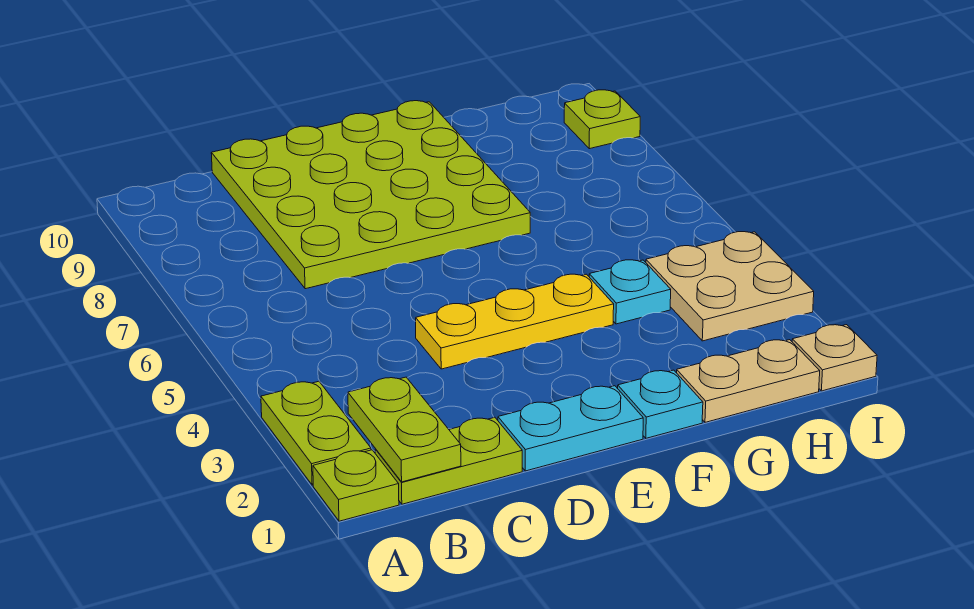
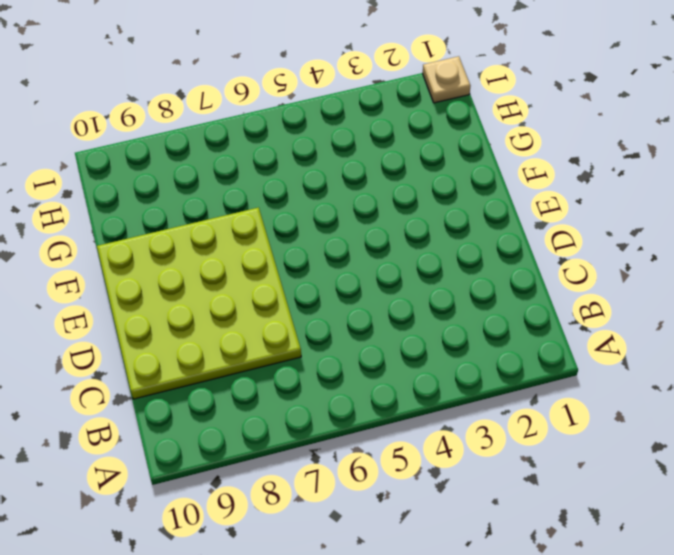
none -> lime plate A1 level 1
none -> lime plate A2:A3 level 1
none -> lime plate B1:C1 level 1

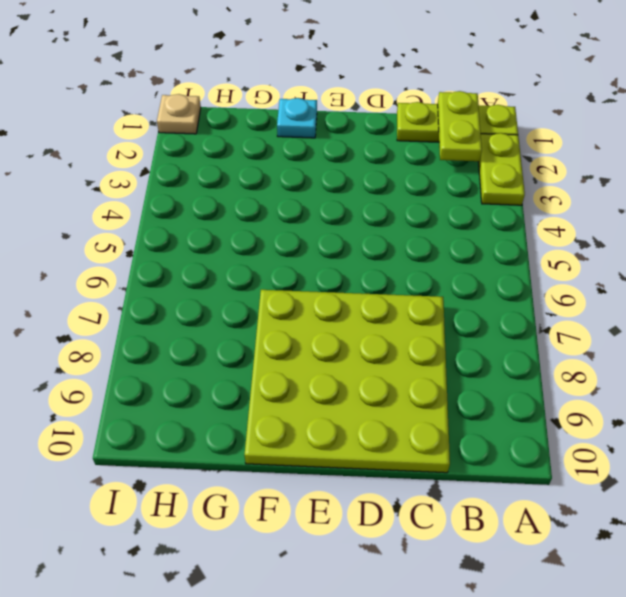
none -> cyan plate D1:E1 level 1
none -> yellow plate D4:F4 level 1
none -> tan plate G1:H1 level 1

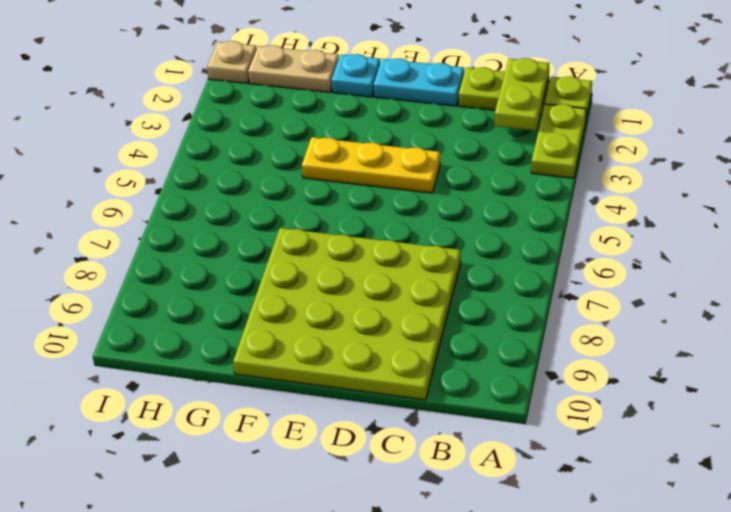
none -> cyan plate G4 level 1
none -> tan plate H3:I4 level 1
none -> lime plate I9 level 1

